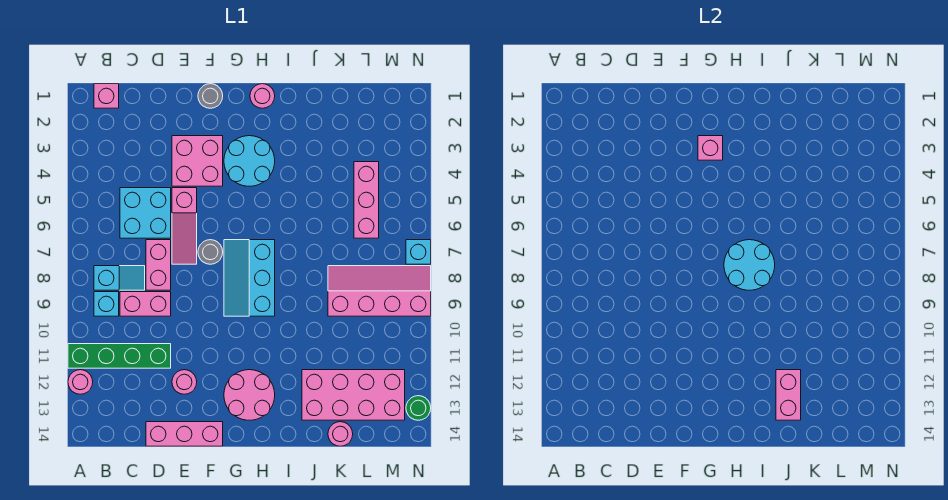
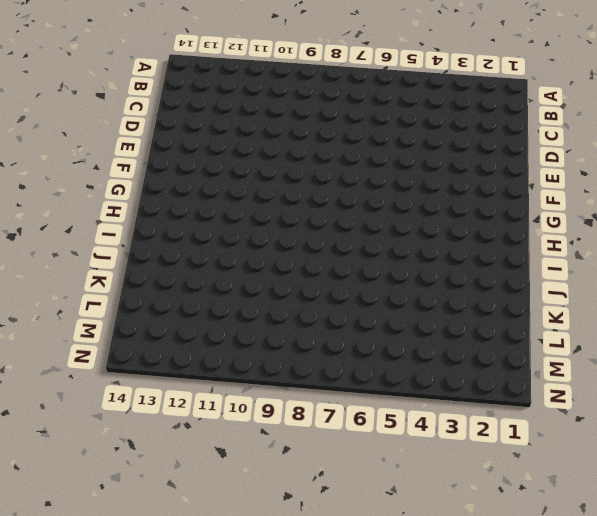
none -> green brick A11:D11 level 1
none -> pink round brick A12 level 1
none -> pink brick B1 level 1

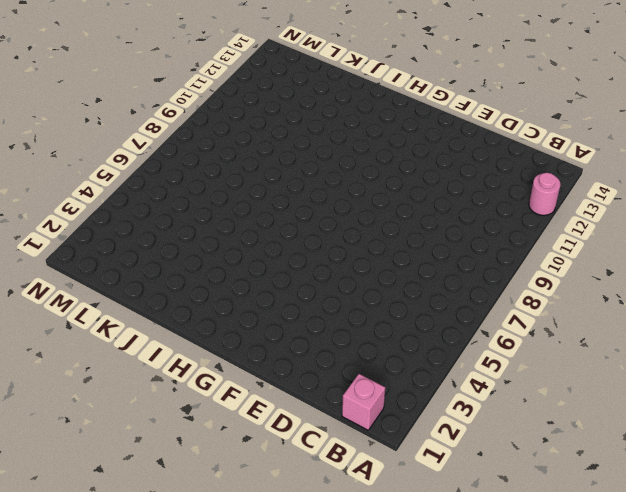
none -> green brick A11:D11 level 1
none -> cyan slope B8:C8 level 1 top B
none -> cyan brick B9 level 1

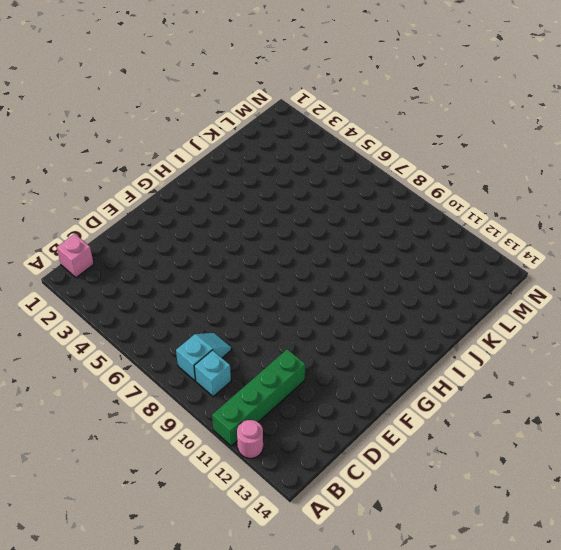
none -> cyan brick C5:D6 level 1
none -> pink brick C9:D9 level 1
none -> pink brick D7:D8 level 1

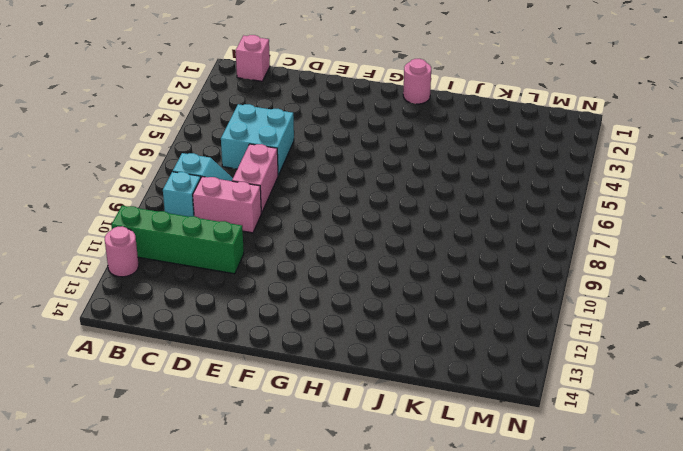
none -> pink brick D14:F14 level 1
none -> pink brick E3:F4 level 1
none -> pink slope E5:E7 level 1 top 5

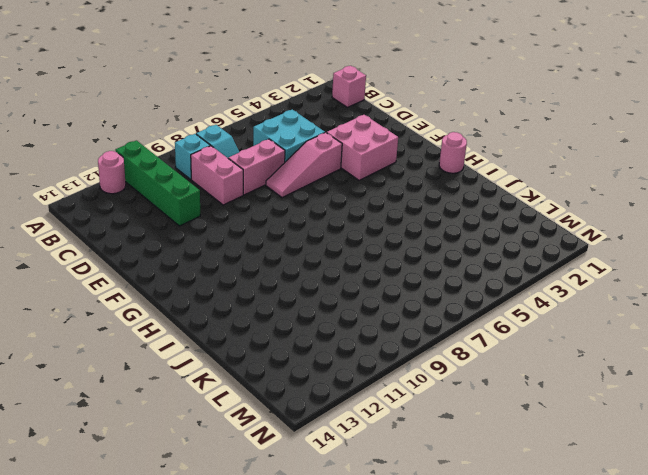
none -> pink brick D14:F14 level 1
none -> pink round brick E12 level 1
none -> grey round brick F1 level 1

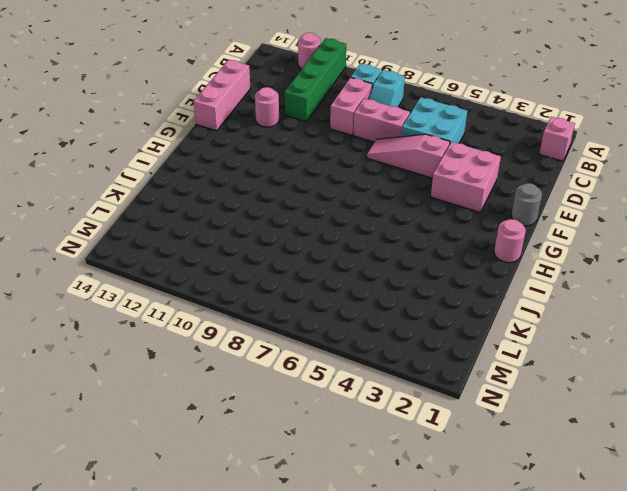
none -> grey round brick F7 level 1
none -> cyan round brick G3:H4 level 1
none -> cyan slope G7:H9 level 1 top H

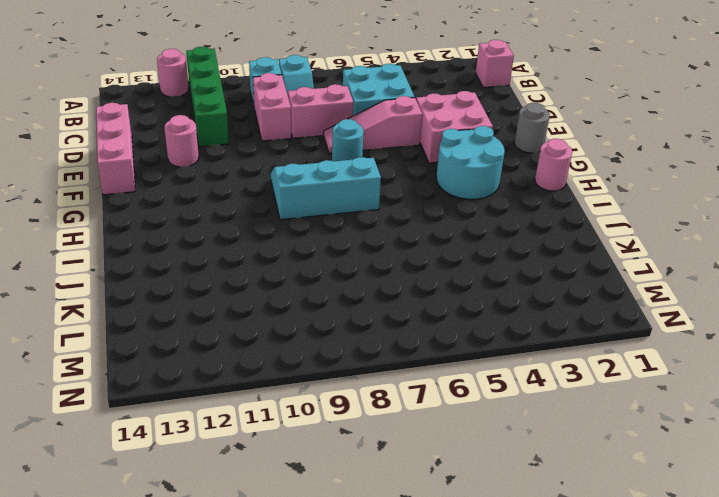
cyan round brick F7 level 1 -> grey round brick F7 level 1
none -> pink round brick G12:H13 level 1
none -> pink brick J12:M13 level 1
none -> pink slope K8:N9 level 1 top 9

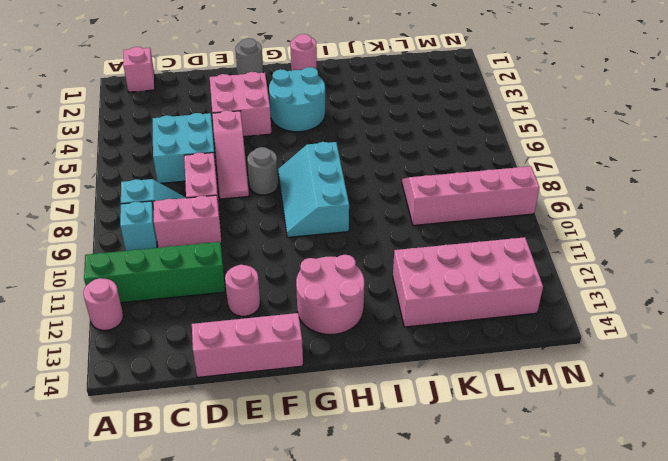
none -> pink round brick K14 level 1
none -> pink brick L4:L6 level 1
none -> cyan brick N7 level 1

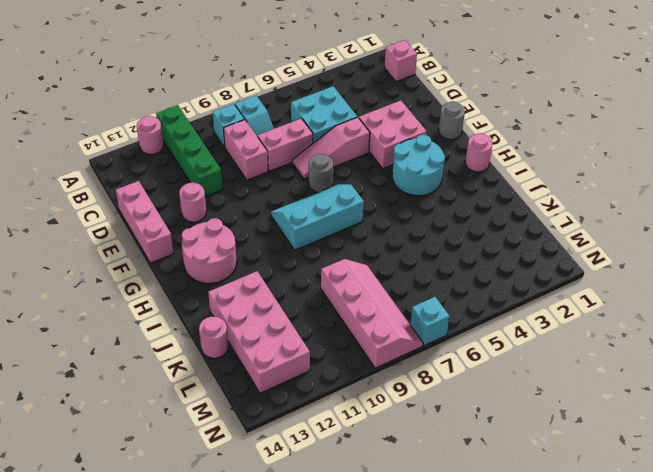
none -> pink brick L4:L6 level 1
none -> green round brick N13 level 1
none -> pink brick G3 level 2

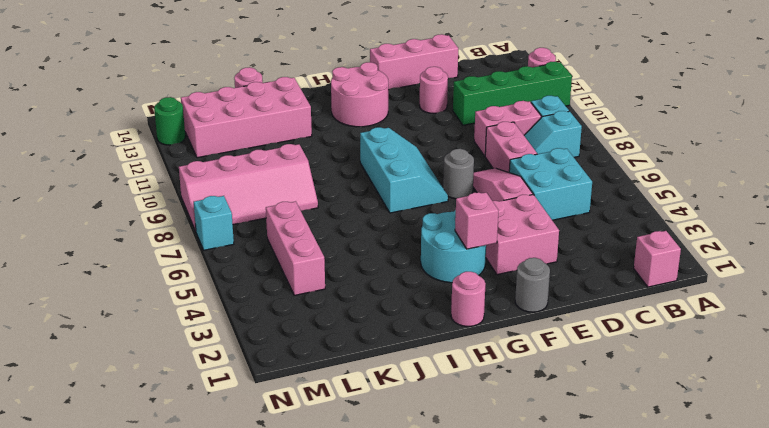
none -> cyan round brick H7:I8 level 2
none -> pink brick J12:J13 level 2

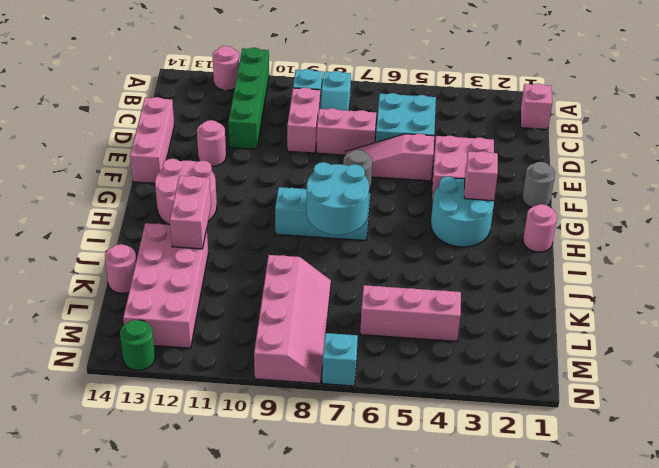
pink brick I12:J12 level 2 -> pink brick J12:J13 level 2

